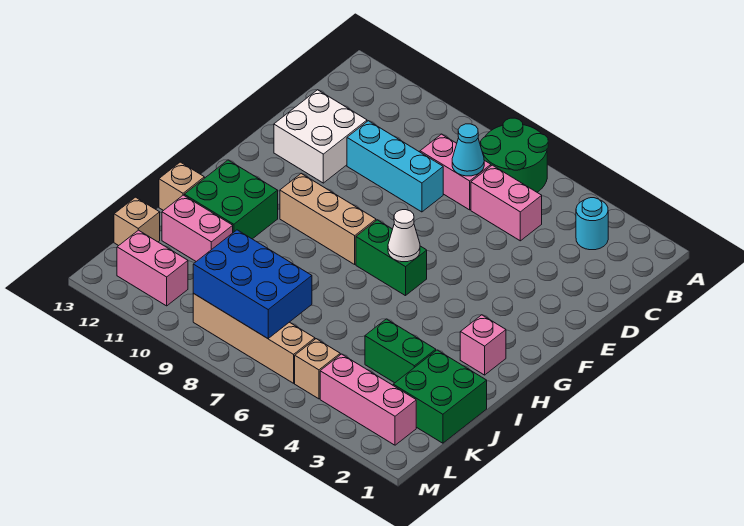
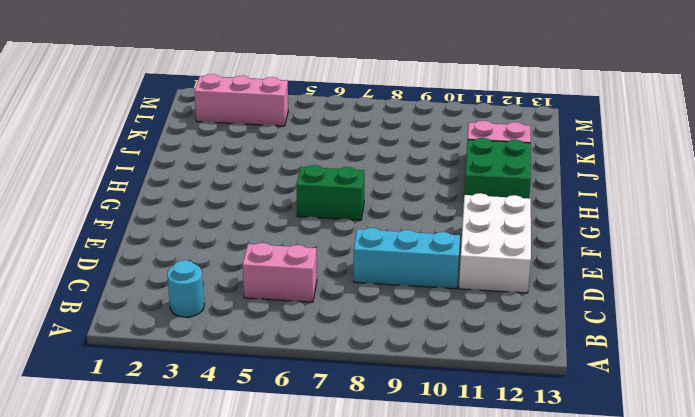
white brick D11:F12 level 1 -> white brick D11:E12 level 1
none -> green round brick A6:B7 level 1
none -> pink brick C7:C8 level 1
none -> tan brick G8:G10 level 1

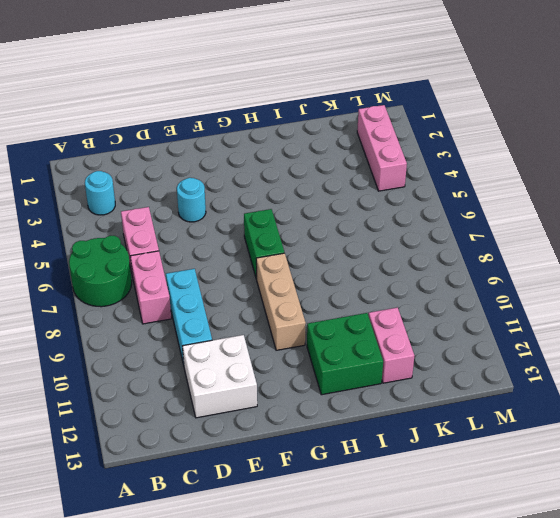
cyan round brick E4 level 1 -> none
none -> pink brick H2 level 1
none -> tan brick I13 level 1
none -> green brick J1:K2 level 1

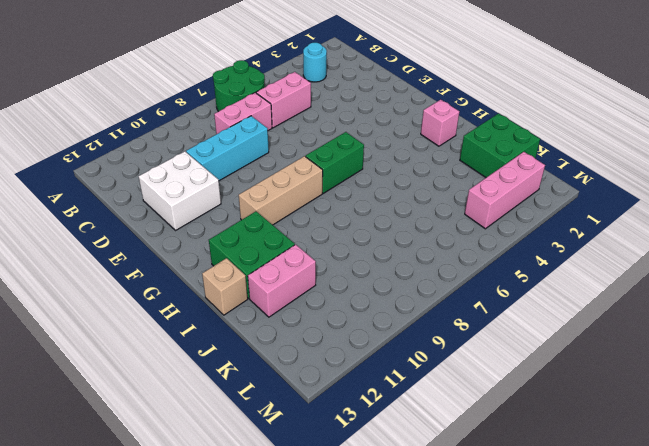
none -> green brick J3:J4 level 1
none -> tan brick K13 level 1
none -> tan brick L5 level 1

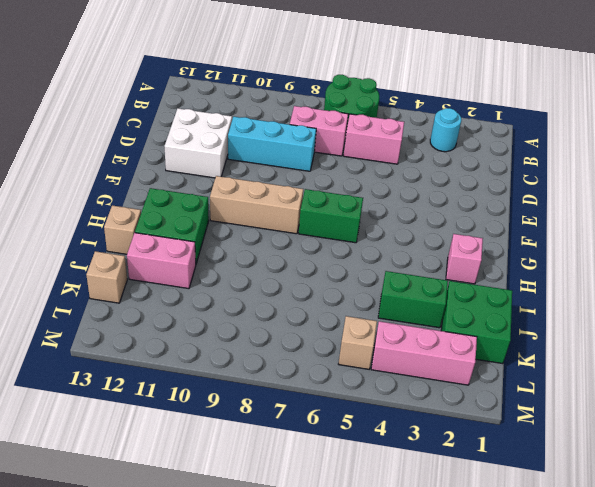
none -> tan brick L6:L9 level 1
none -> pink brick L11:L12 level 1
none -> cyan cone C7 level 2

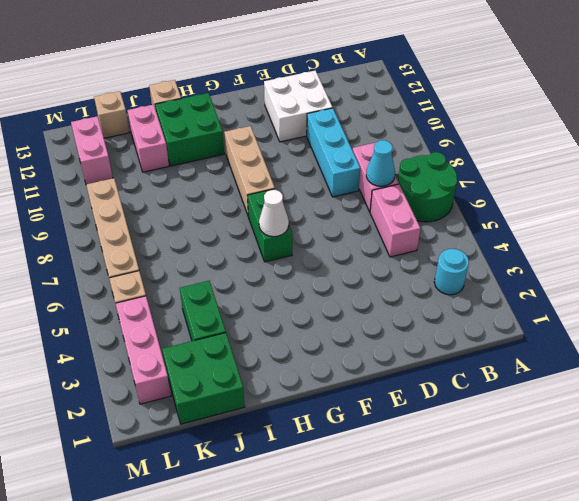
none -> pink brick H2 level 1
none -> blue brick K7:L9 level 2

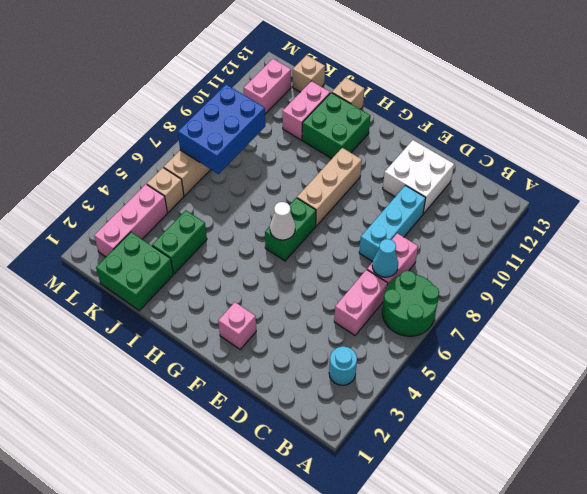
pink brick F2 level 1 -> pink brick H2 level 1

